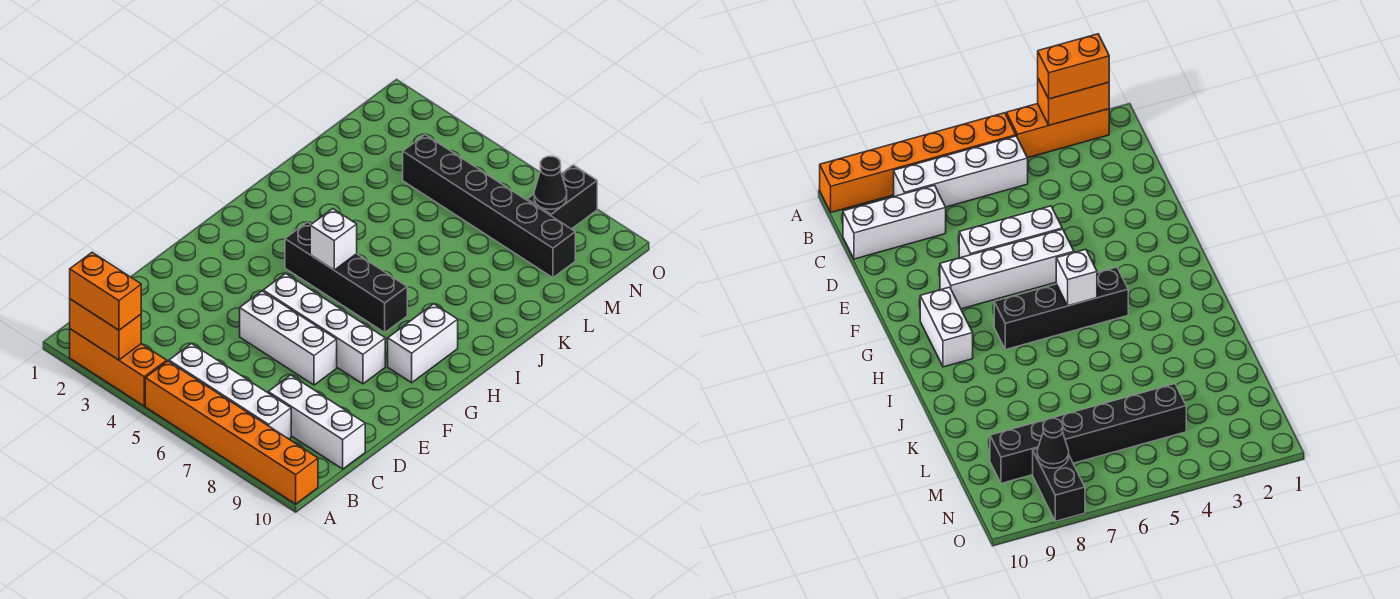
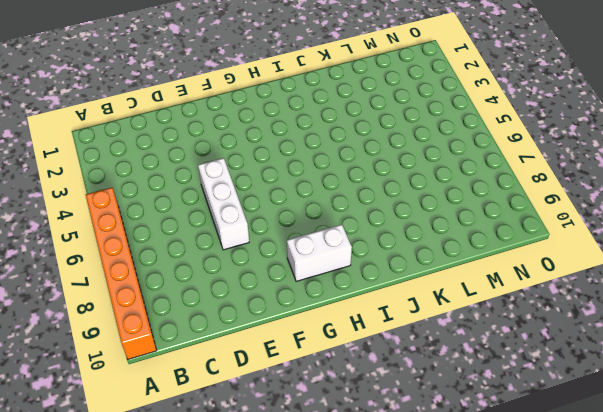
none -> orange brick A2:A4 level 1
none -> white brick B5:B8 level 1
none -> white brick C8:C10 level 1

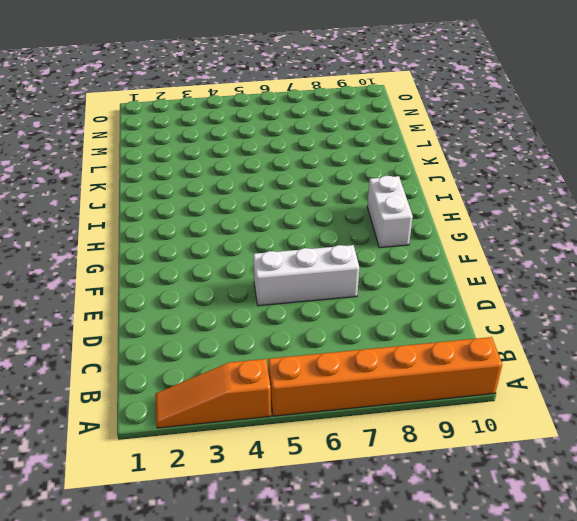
orange slope A2:A4 level 1 top 4 -> orange brick A2:A4 level 1
none -> white brick B5:B8 level 1
none -> white brick C8:C10 level 1
none -> white brick F5:F8 level 1

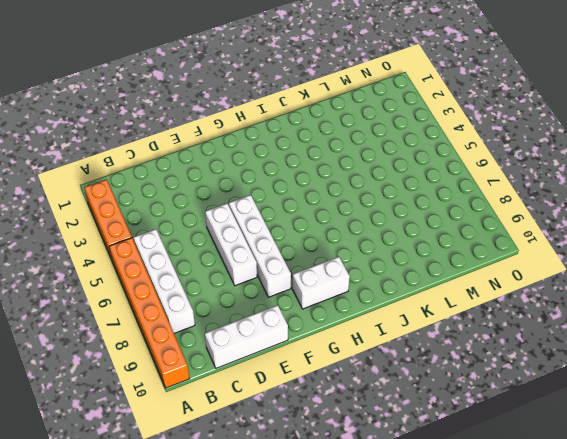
white brick C10:E10 level 1 -> white brick C8:C10 level 1
none -> black brick H4:H7 level 1
none -> black brick M4:M9 level 1
none -> black brick N8:O8 level 1

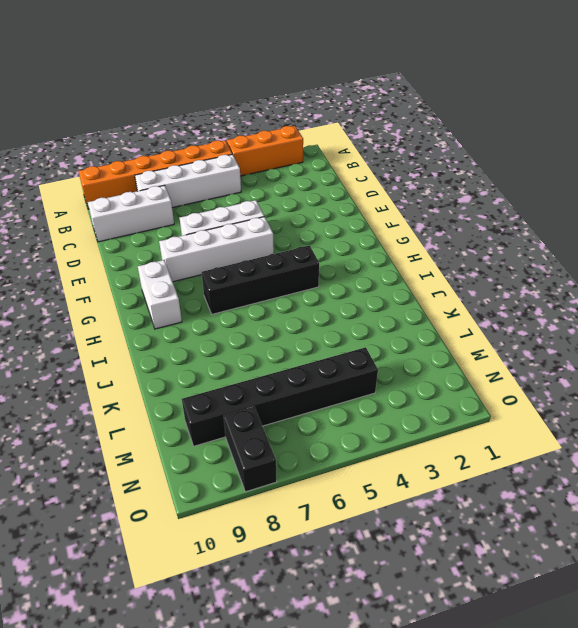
none -> orange brick A2:A3 level 2
none -> white brick H5 level 2
none -> black cone N8 level 2

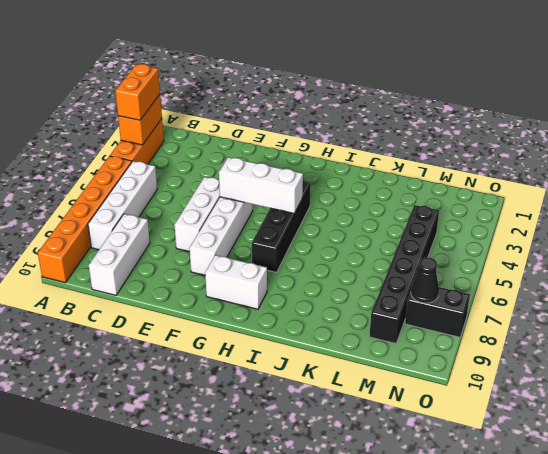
white brick F5:H5 level 2 -> white brick H5 level 2

